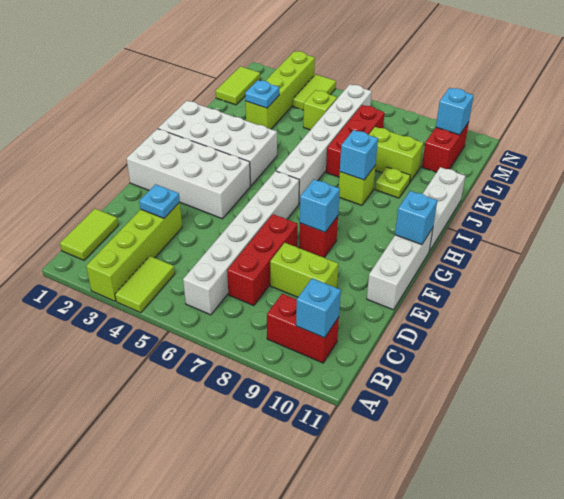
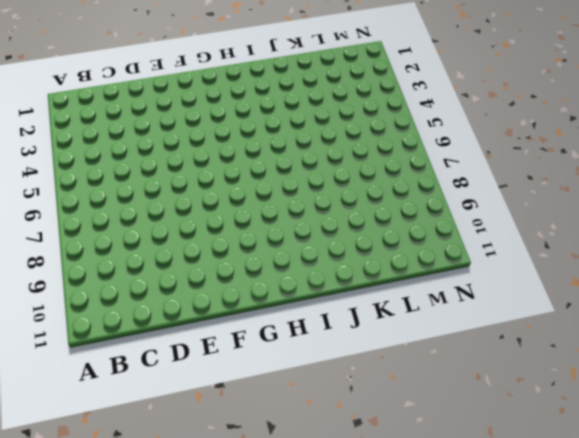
none -> lime brick A3:D3 level 1
none -> lime tile A4:B4 level 1
none -> lime tile B1:C1 level 1

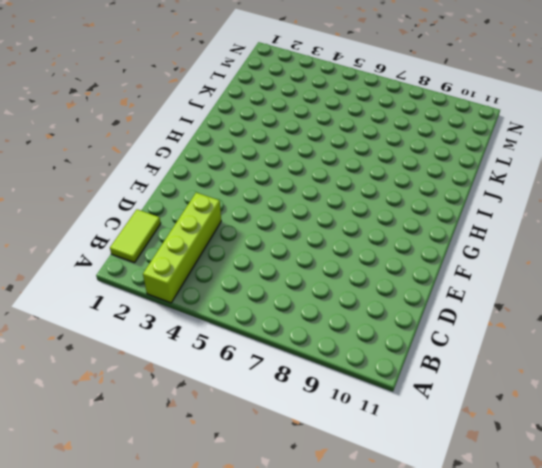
none -> lime tile A4:B4 level 1
none -> white brick B6:G6 level 1
none -> red brick B9:B10 level 1

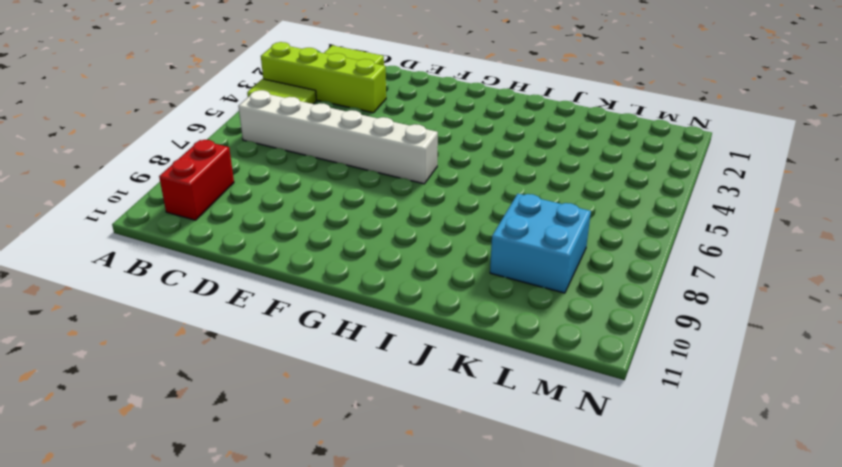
cyan brick K8:L9 level 1 -> lime brick K8:K9 level 1
none -> red brick C7:E7 level 1
none -> lime brick D8:D9 level 1
none -> white brick E11:G11 level 1

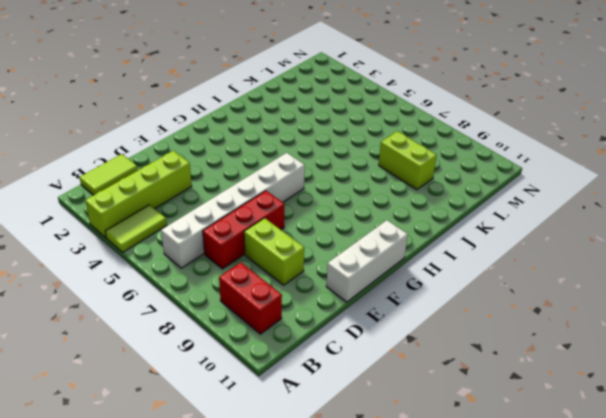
none -> white brick F1:G4 level 1
none -> red brick F8 level 1
none -> white brick H1:I4 level 1

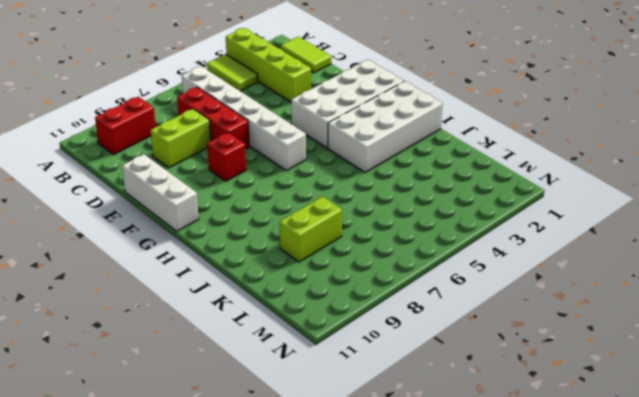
none -> white brick H6:M6 level 1
none -> white brick H11:J11 level 1
none -> lime brick I8 level 1

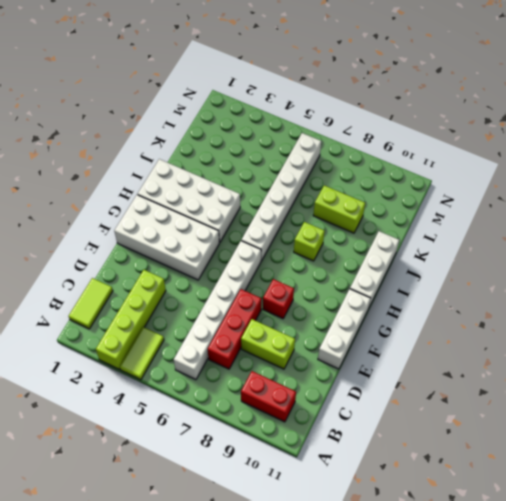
none -> red brick J7:L7 level 1
none -> lime plate J9 level 1
none -> lime brick K3:N3 level 1

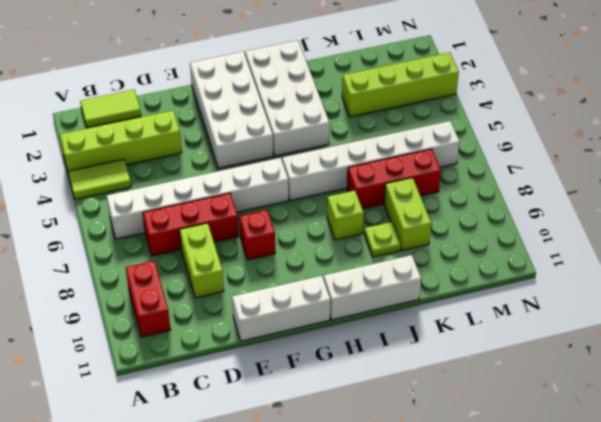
none -> lime tile L1:M1 level 1
none -> lime brick L5 level 1
none -> red brick L10:M10 level 1

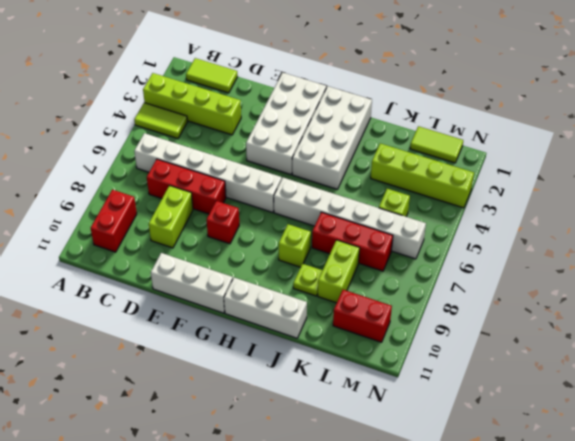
none -> lime tile M4:N4 level 1
none -> cyan brick B10 level 2
none -> cyan plate D3 level 2

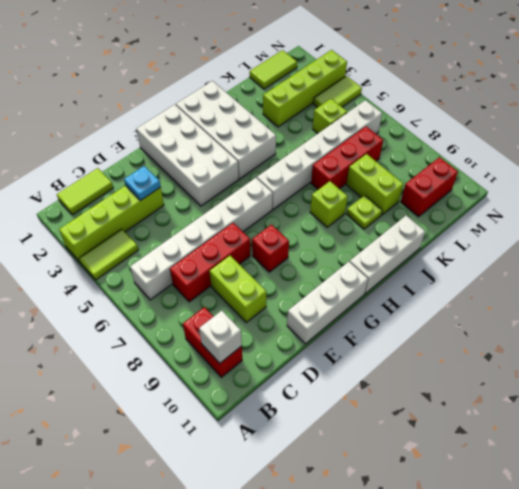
white brick B10 level 2 -> cyan brick B10 level 2
none -> cyan brick F8 level 2
none -> cyan brick G11 level 2
none -> cyan brick I8 level 2

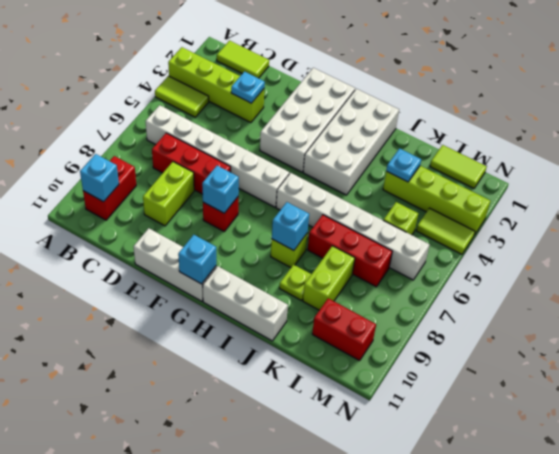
none -> cyan brick M10 level 2

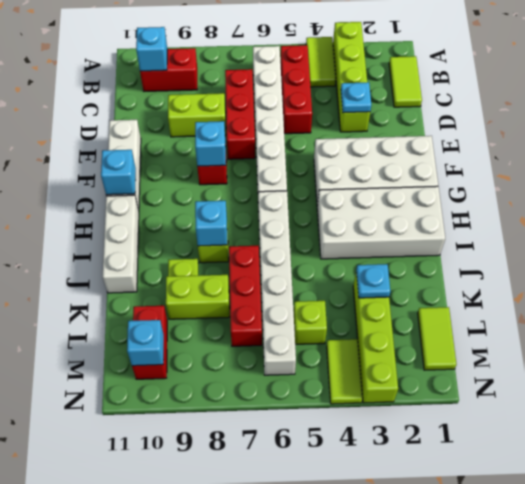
red brick B5:D5 level 1 -> none

